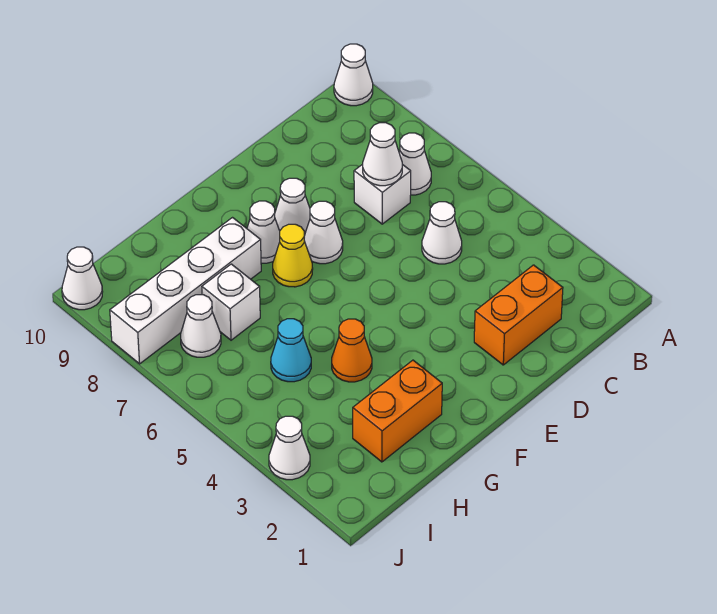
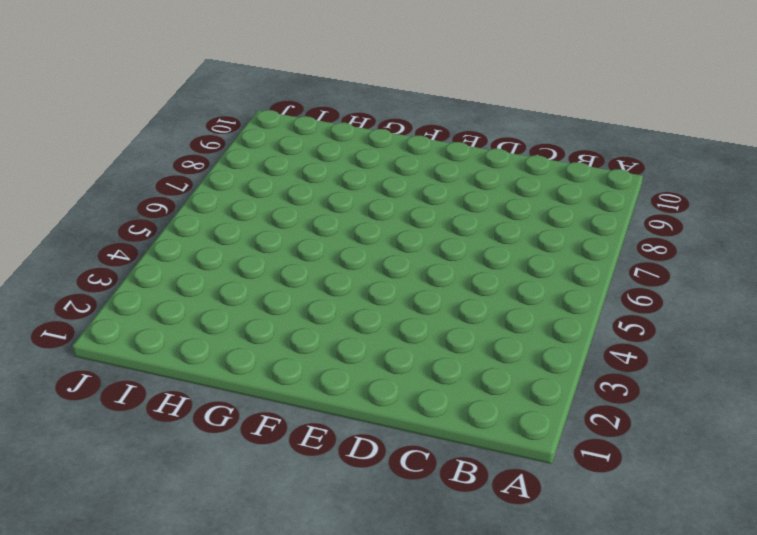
none -> white cone A10 level 1
none -> white cone B7 level 1
none -> orange brick C2:D2 level 1

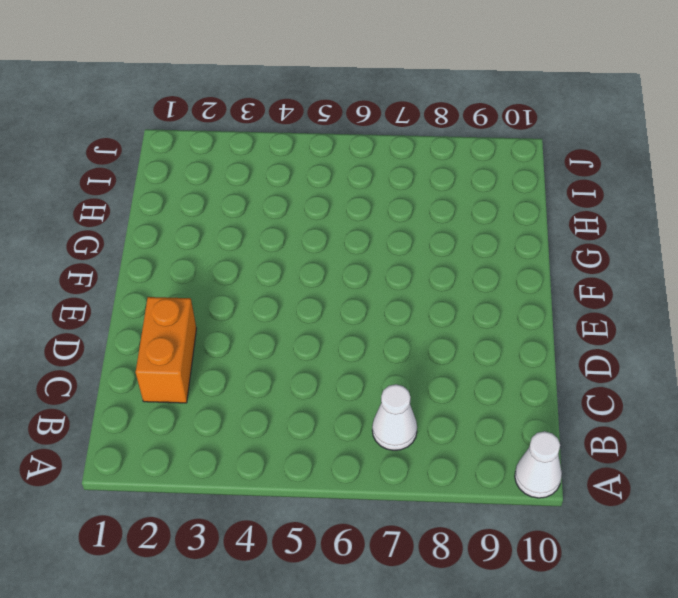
none -> white cone C5 level 1
none -> white brick C7 level 1
none -> white cone E7 level 1

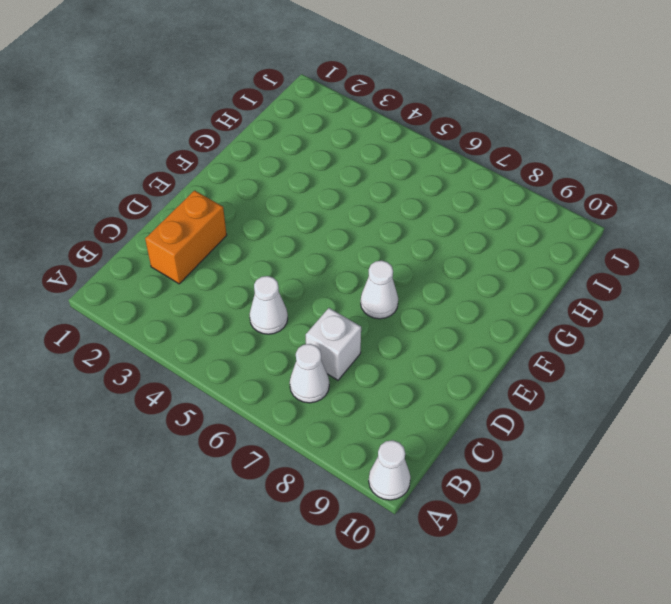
none -> white cone E8 level 1
none -> yellow cone F7 level 1
none -> white cone F8 level 1

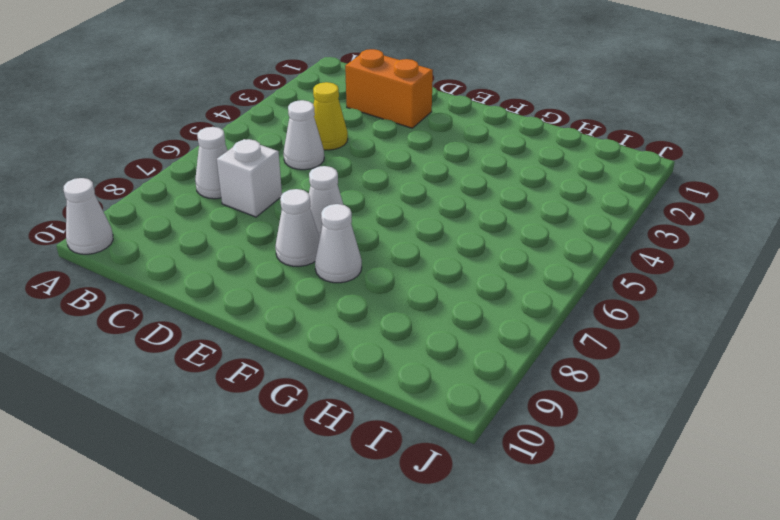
yellow cone C4 level 1 -> yellow cone F7 level 1
none -> orange brick G2:H2 level 1
none -> orange cone G4 level 1
none -> white brick G8:J8 level 1

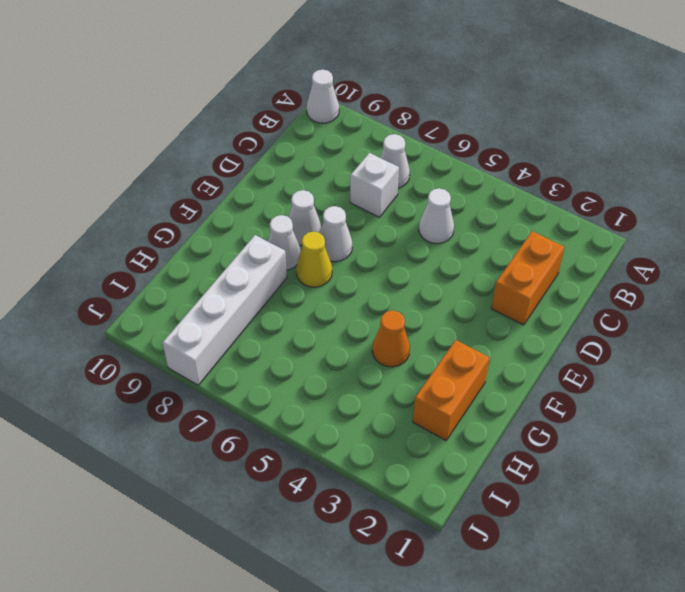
none -> cyan cone H5 level 1
none -> white brick H7 level 1
none -> white cone I7 level 1

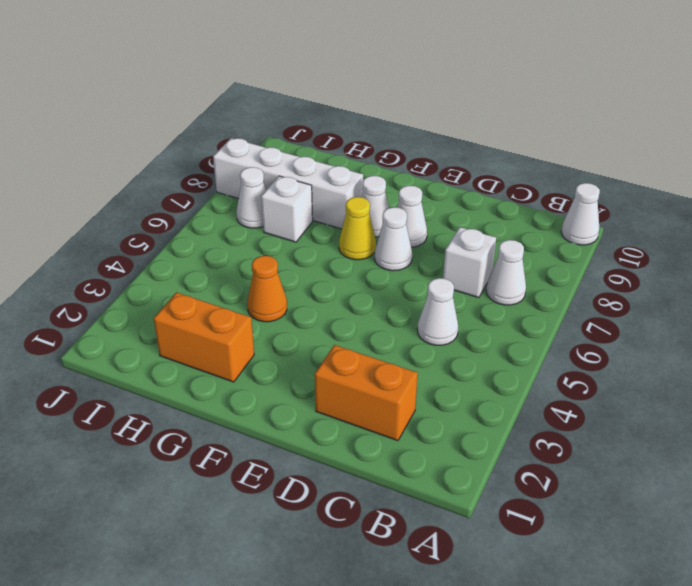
none -> cyan cone H5 level 1
none -> white cone J3 level 1
none -> white cone J10 level 1

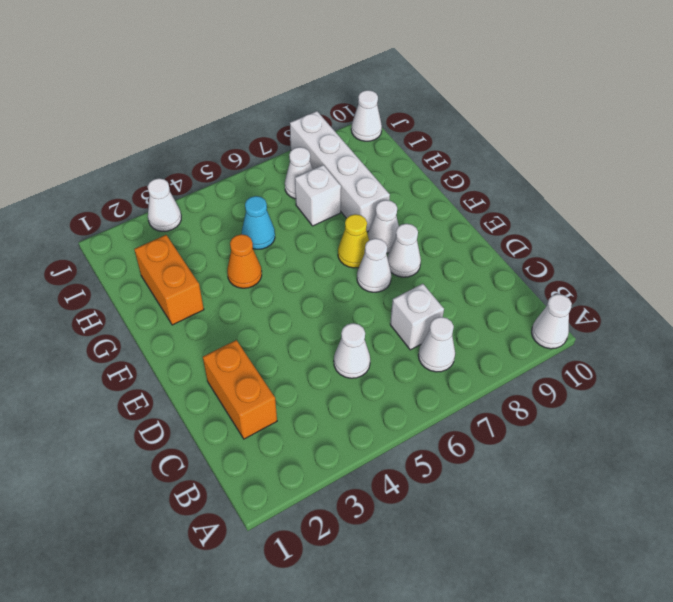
none -> white cone C7 level 2

